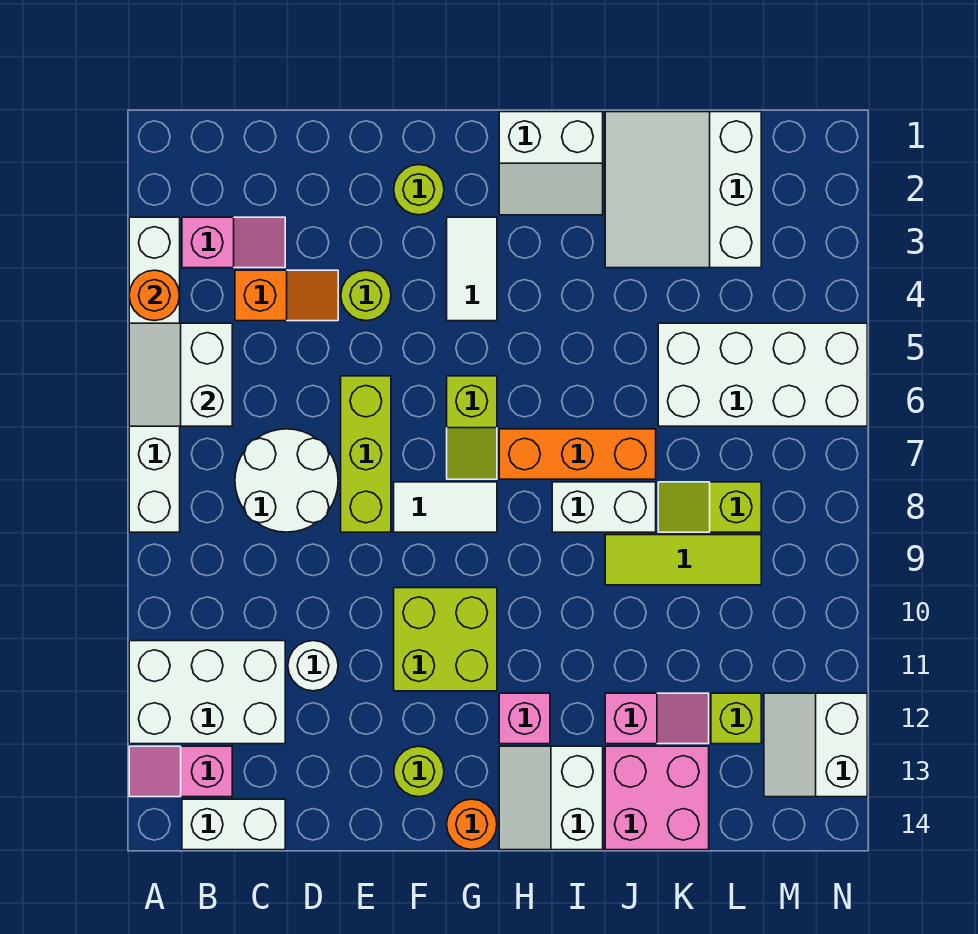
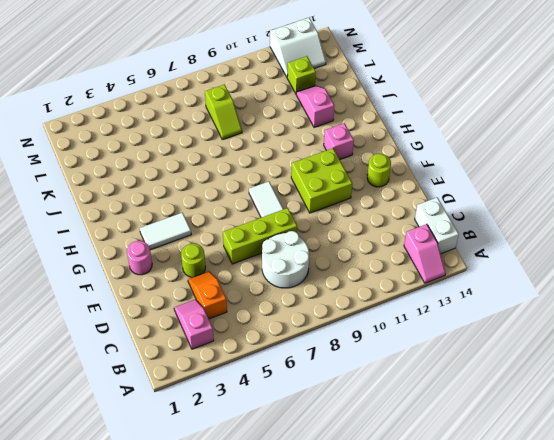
pink round brick F2 level 1 -> lime round brick F2 level 1
none -> white brick A3:A8 level 1
none -> white brick A11:C12 level 1
none -> white round brick D11 level 1
none -> lime slope G6:G7 level 1 top 6

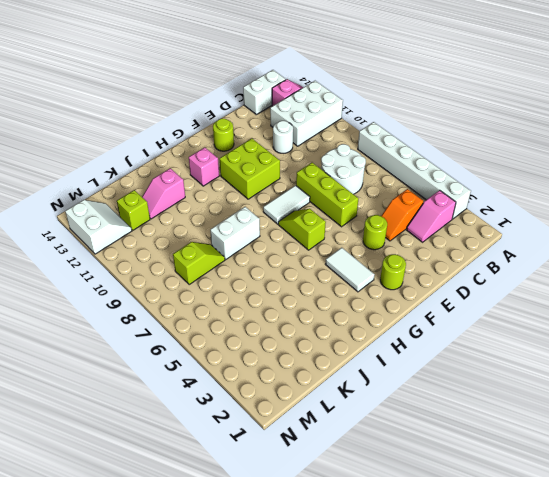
none -> orange round brick G14 level 1
none -> white slope H1:I2 level 1 top 1
none -> orange brick H7:J7 level 1
none -> white slope H13:I14 level 1 top I

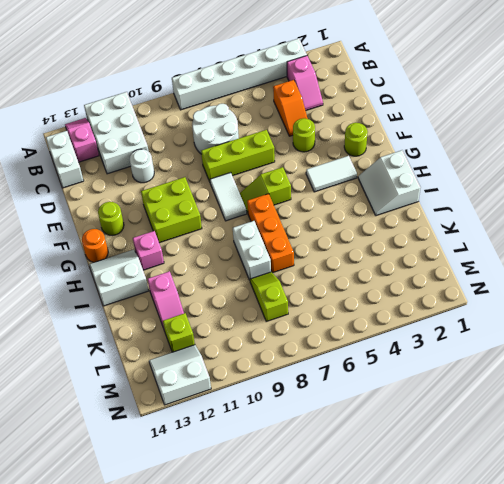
none -> white slope J1:L3 level 1 top L
none -> lime tile J9:L9 level 1
none -> pink brick J13:K14 level 1
none -> white brick K5:N6 level 1

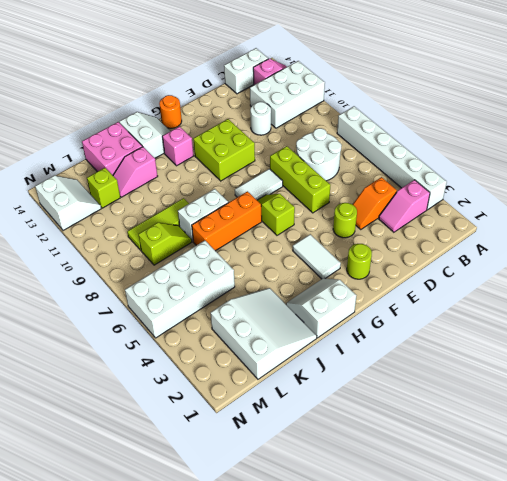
none -> lime round brick F13 level 1
none -> orange round brick A4 level 2
none -> white slope A5:B6 level 2 top B

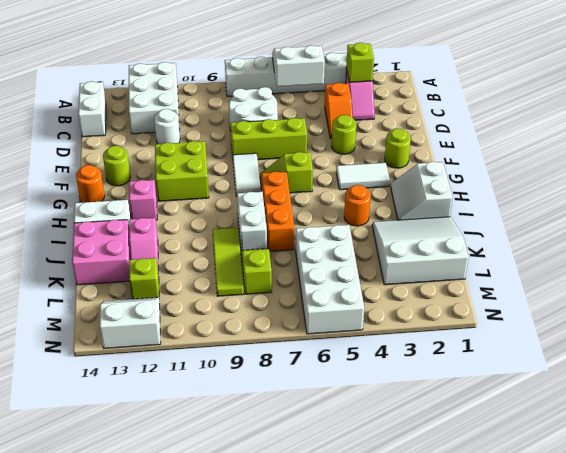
lime brick B3 level 2 -> none
orange round brick I4 level 1 -> orange round brick A4 level 2
none -> pink slope A13:B13 level 1 top B

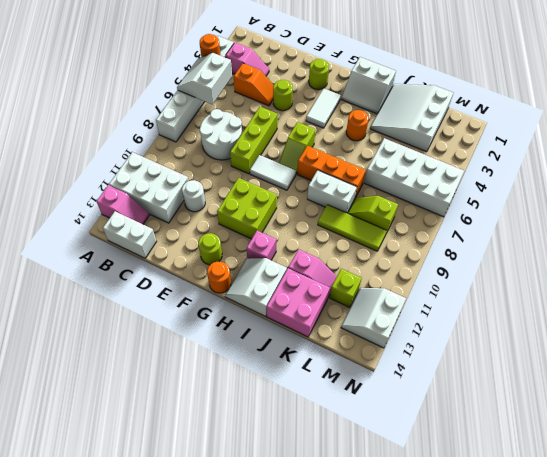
pink slope A13:B13 level 1 top A -> pink slope A13:B13 level 1 top B
orange round brick I4 level 1 -> none

